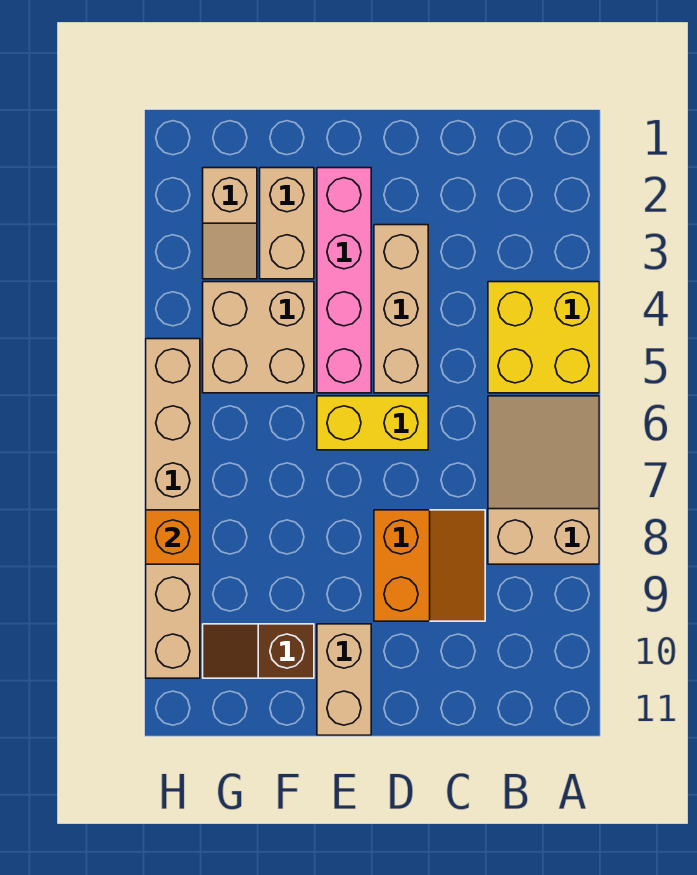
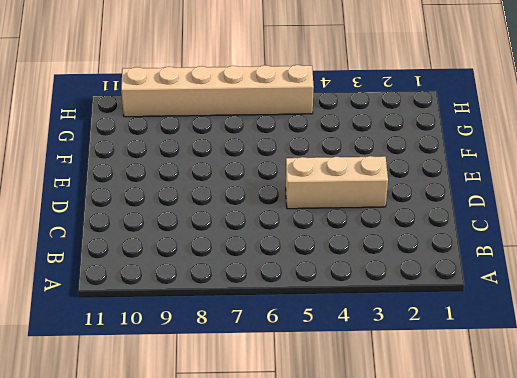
none -> yellow brick A4:B5 level 1
none -> tan slope A6:B8 level 1 top 8
none -> orange slope C8:D9 level 1 top D

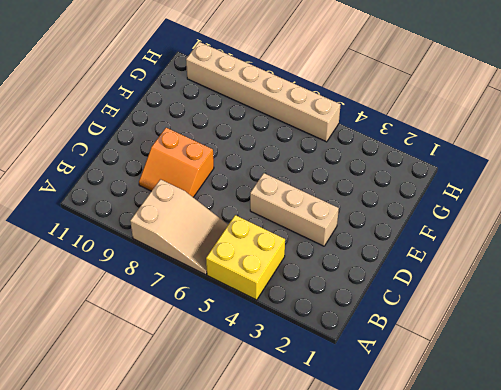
none -> yellow brick D6:E6 level 1
none -> pink brick E2:E5 level 1
none -> tan brick E10:E11 level 1

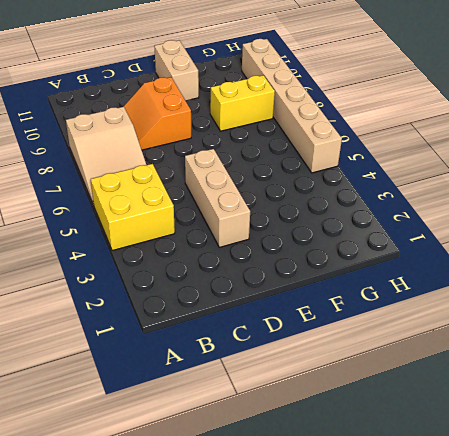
yellow brick F8:G8 level 1 -> yellow brick D6:E6 level 1
none -> pink brick E2:E5 level 1
none -> tan brick F2:F3 level 1
none -> tan brick F4:G5 level 1

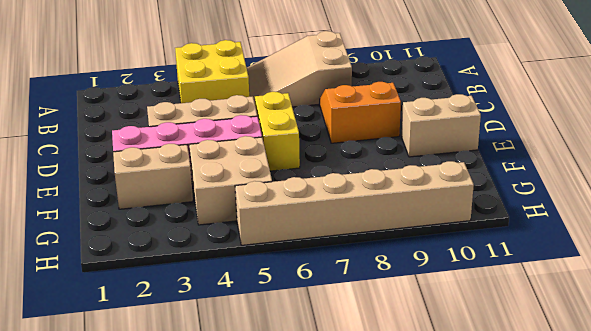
none -> brown slope F10:G10 level 1 top F
none -> tan slope G2:G3 level 1 top 2
none -> orange brick H8 level 2

